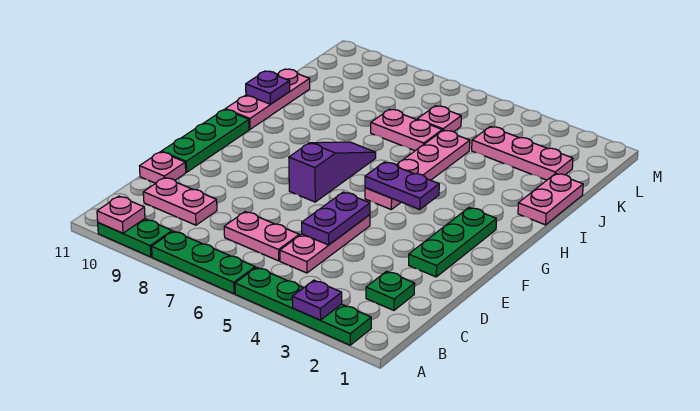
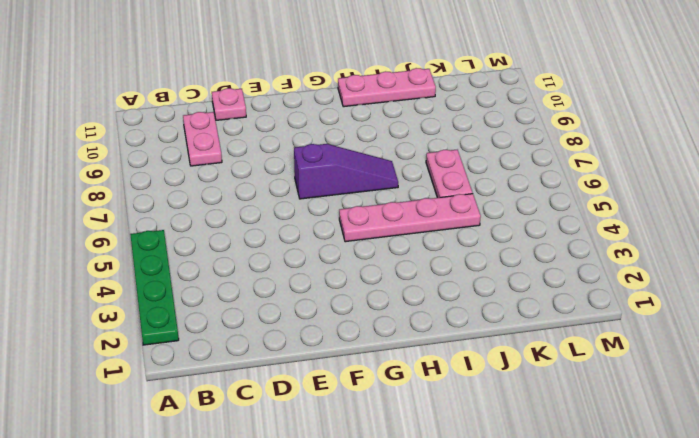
none -> green plate A6:A8 level 1
none -> green plate A9:A10 level 1
none -> green plate C2 level 1

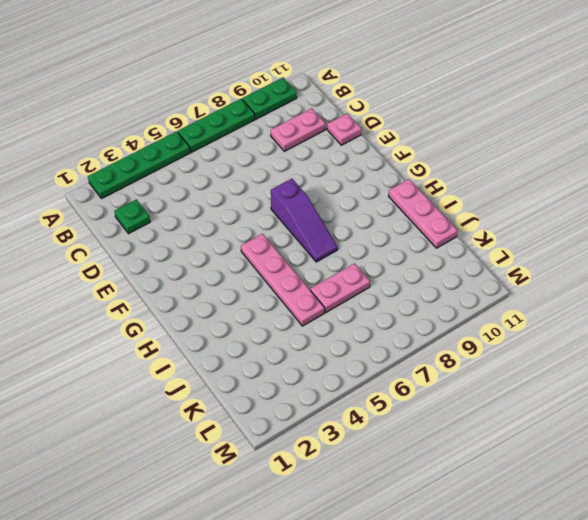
none -> pink plate C5:E5 level 1
none -> pink plate C6:C7 level 1
none -> green plate E2:G2 level 1

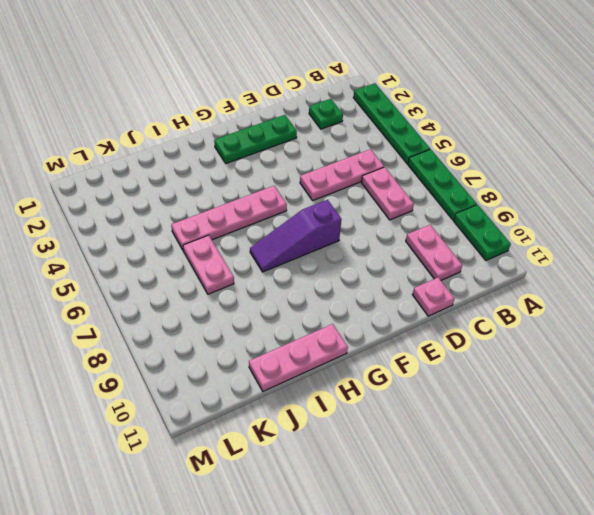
none -> green plate E11:G11 level 1
none -> pink plate I1:J1 level 1
none -> pink plate K2:K4 level 1

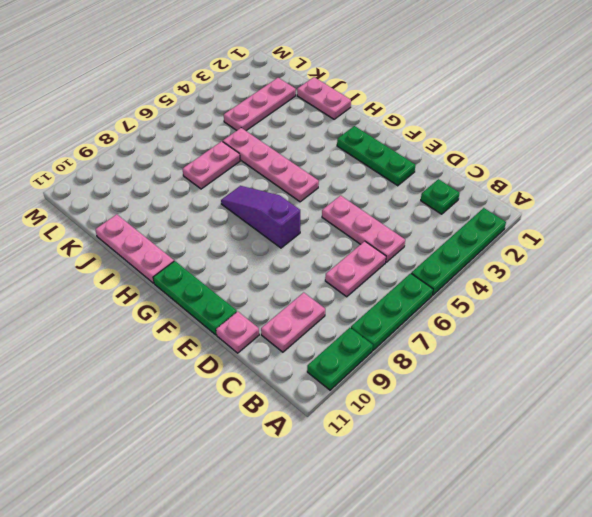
none -> pink plate K6 level 1
none -> purple plate A3 level 2
none -> pink plate A10 level 2

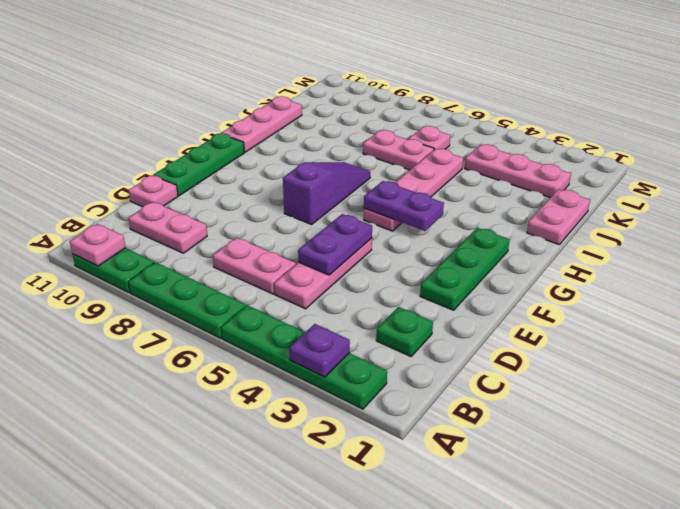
none -> purple plate I11 level 2

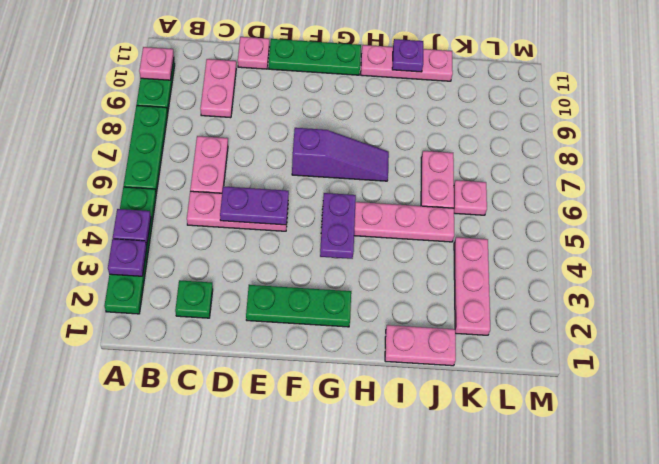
purple plate A4 level 2 -> none

